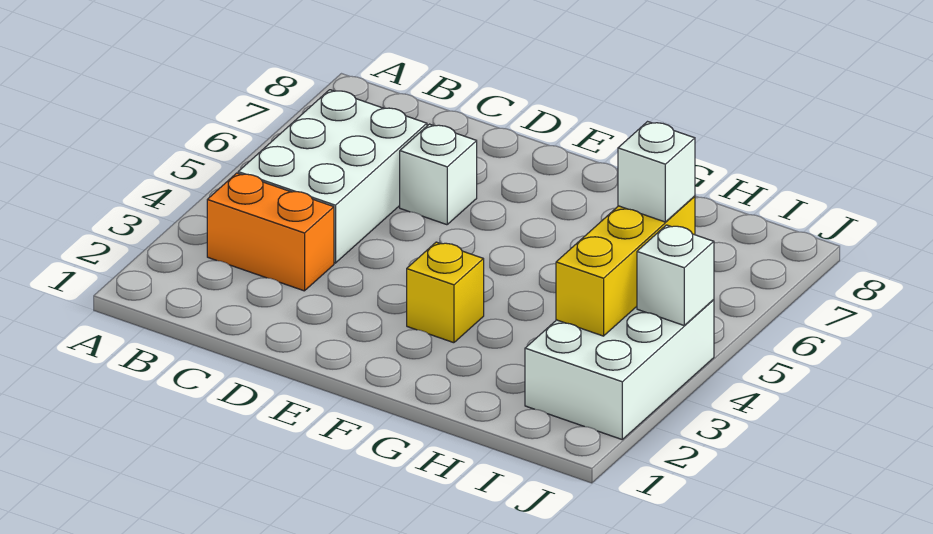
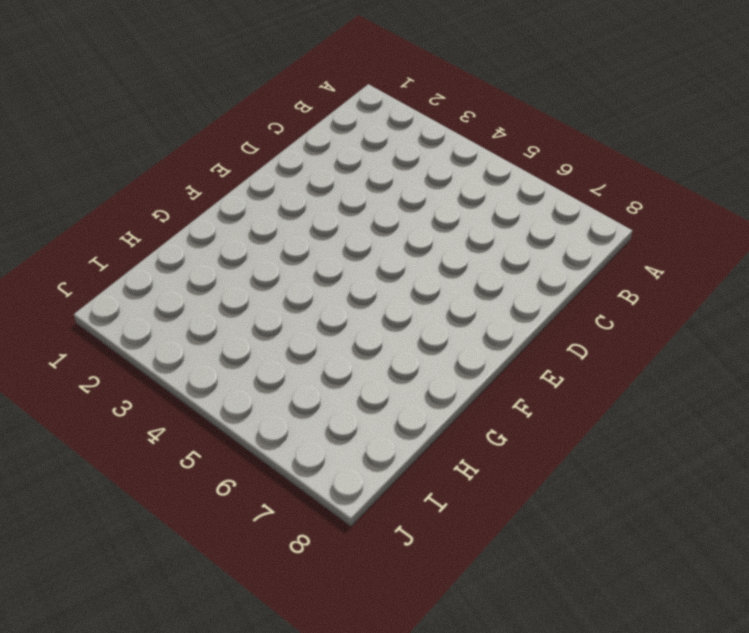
none -> orange brick B3:C3 level 1
none -> white brick B4:C6 level 1

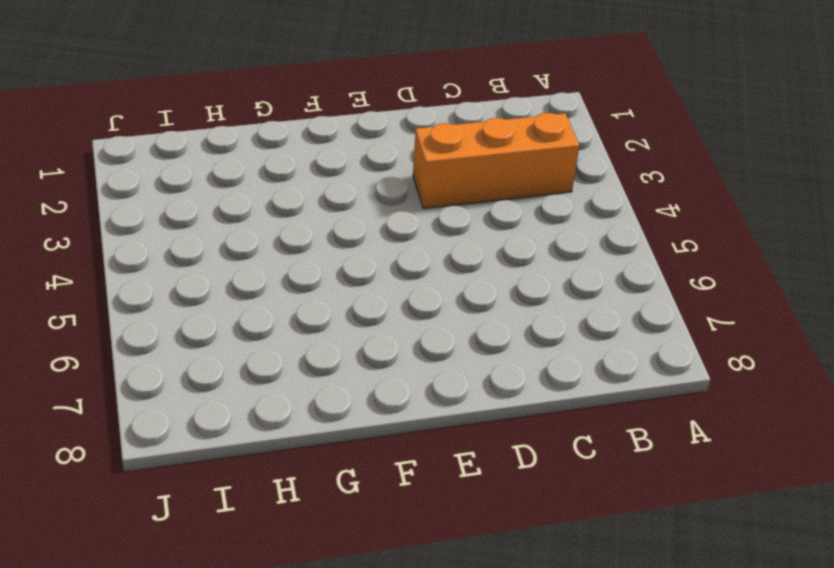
orange brick B3:D3 level 1 -> orange brick B3:C3 level 1
none -> white brick B4:C6 level 1
none -> white brick D6 level 1

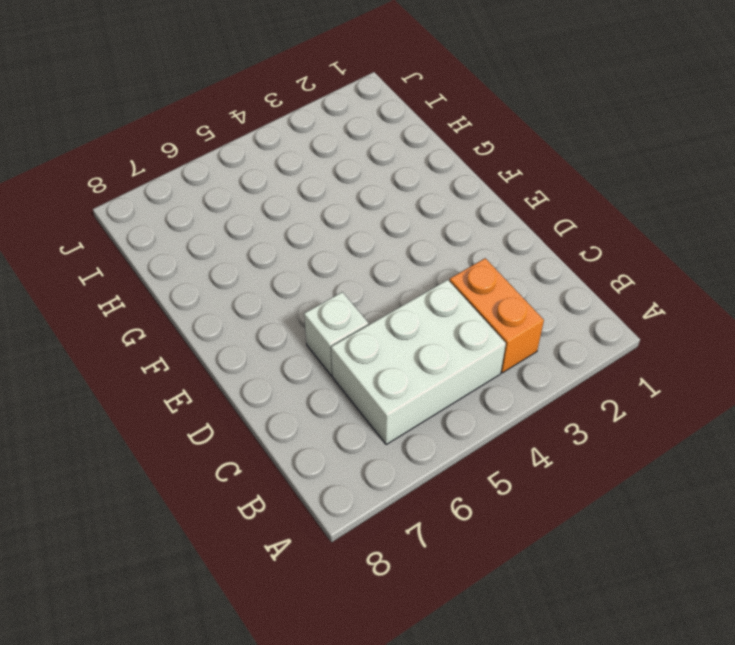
none -> yellow brick F3 level 1
none -> white brick I2:J4 level 1

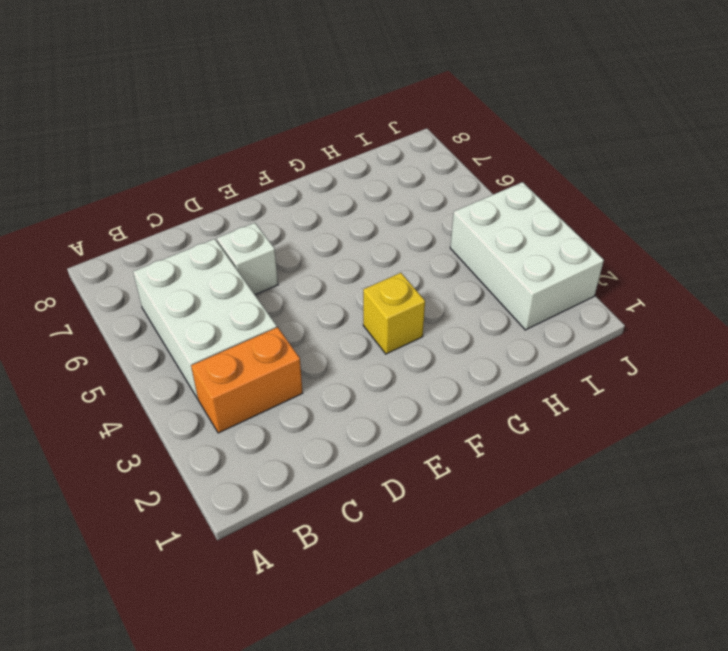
none -> yellow brick I3:I5 level 2
none -> white brick J4 level 2

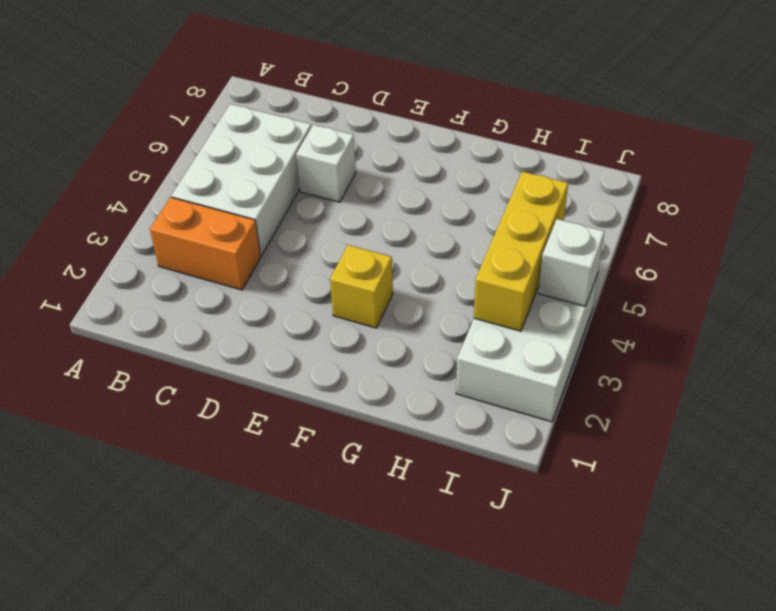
none -> white brick I5 level 3

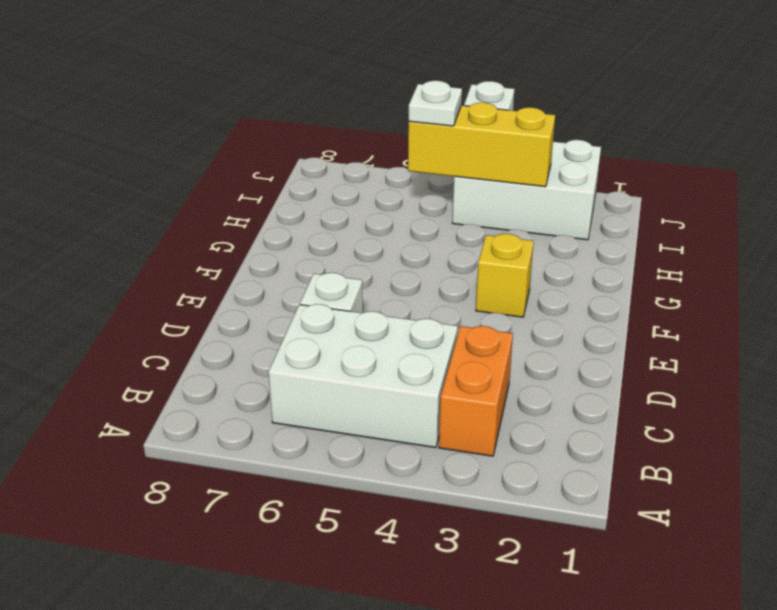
white plate I5 level 3 -> white brick I5 level 3

